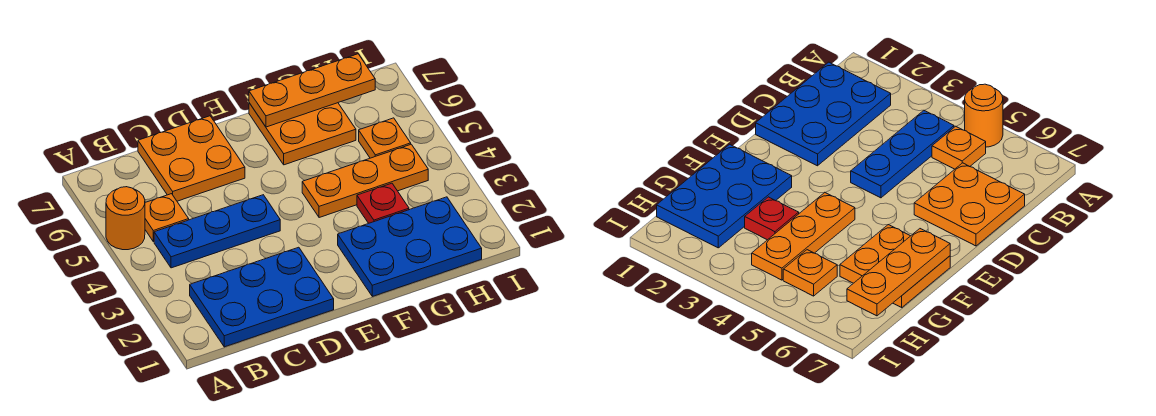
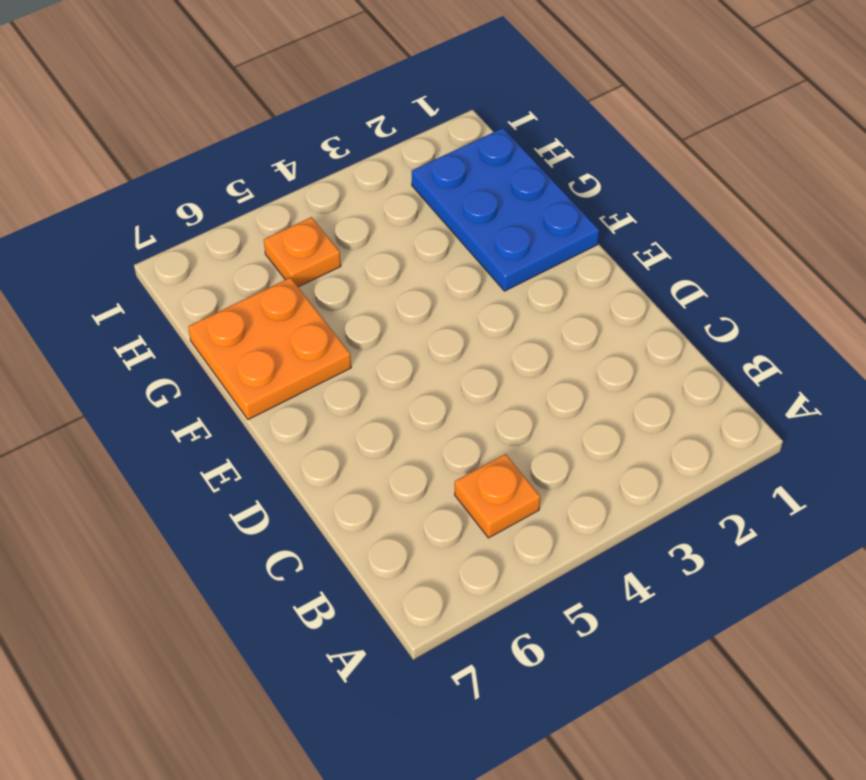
none -> orange round brick A5 level 1
none -> blue plate B1:D2 level 1

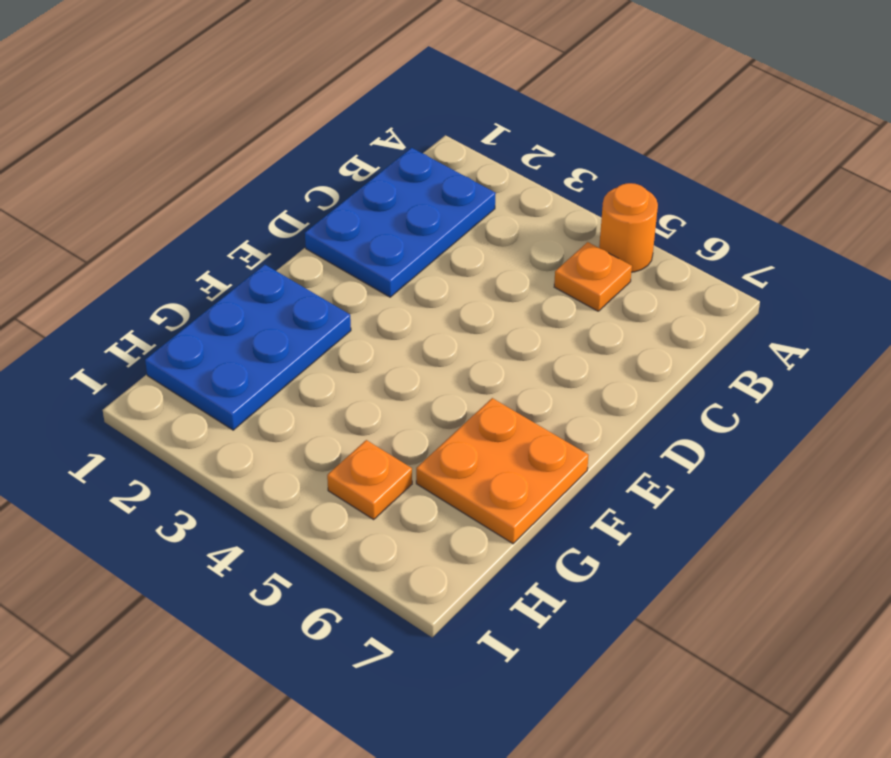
none -> blue plate B4:D4 level 1
none -> orange plate C6:D7 level 1

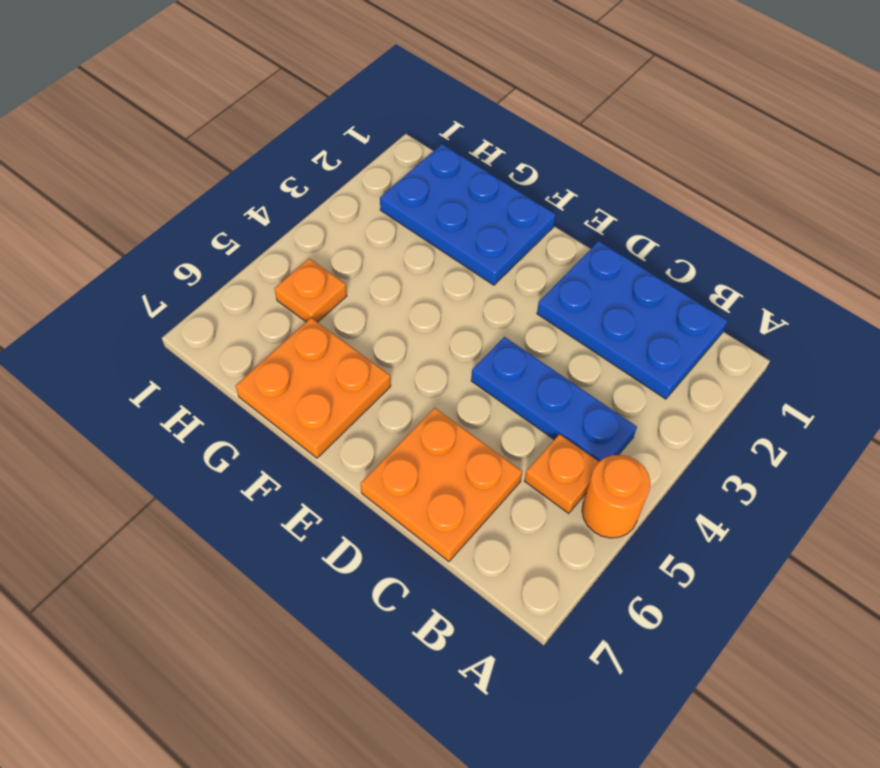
none -> orange plate F4:H4 level 1
none -> red plate G3 level 1

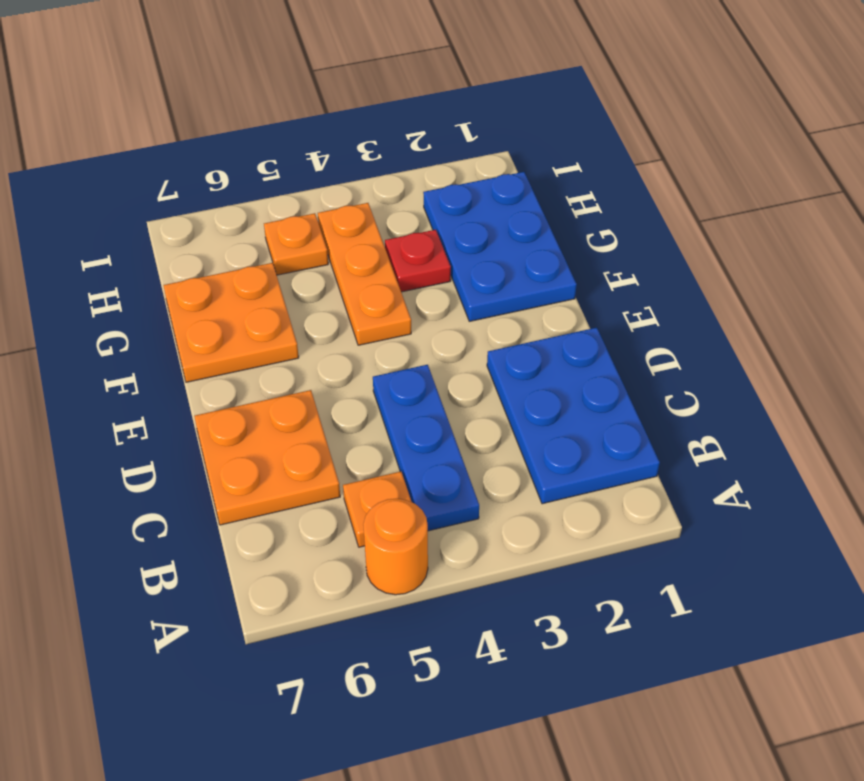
none -> orange plate F7:H7 level 2

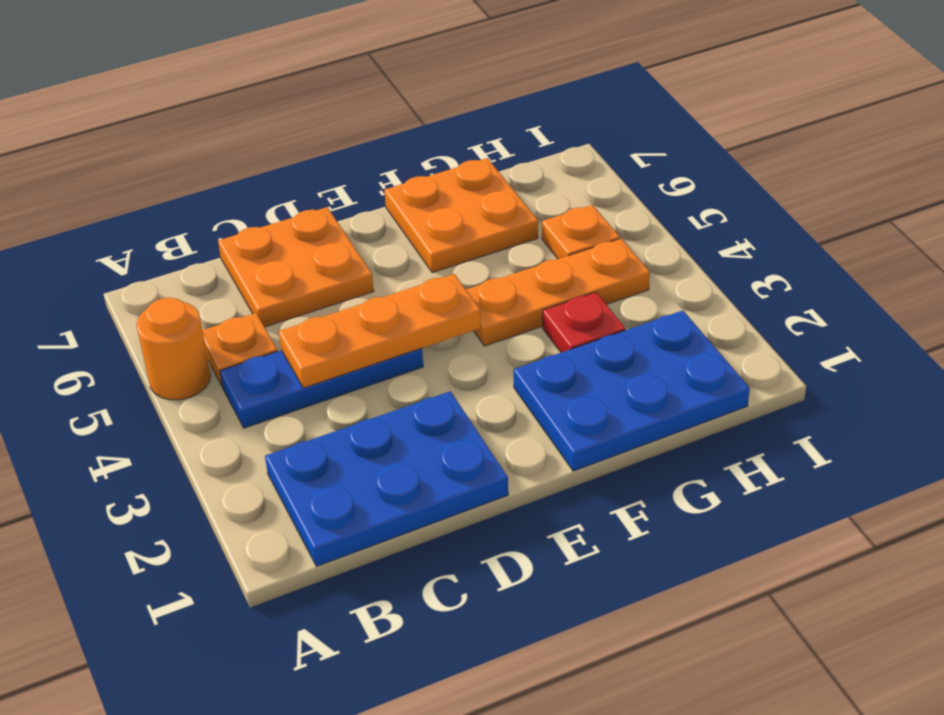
orange plate C4:E4 level 2 -> orange plate F7:H7 level 2

